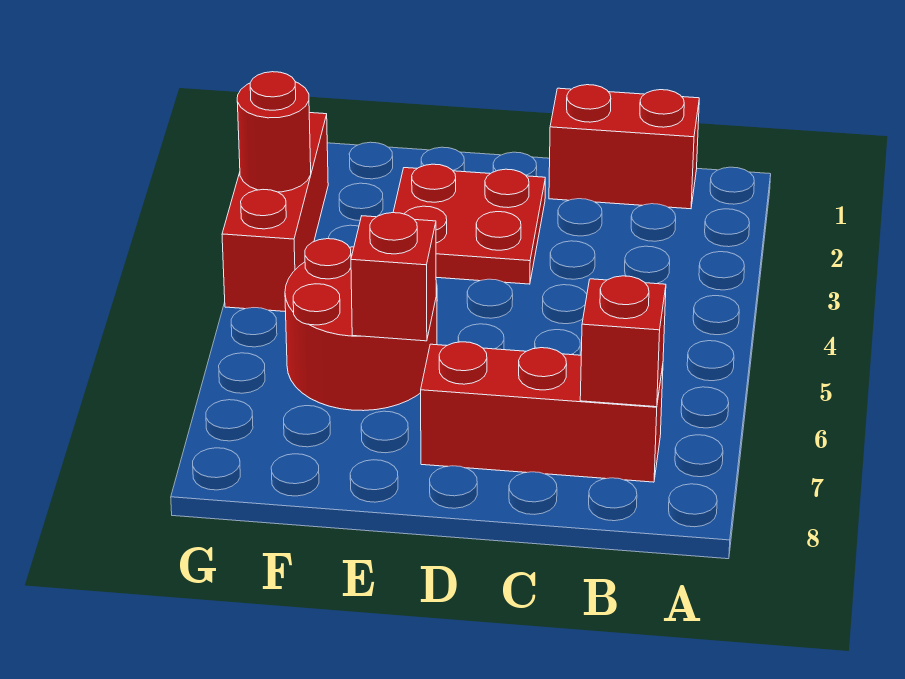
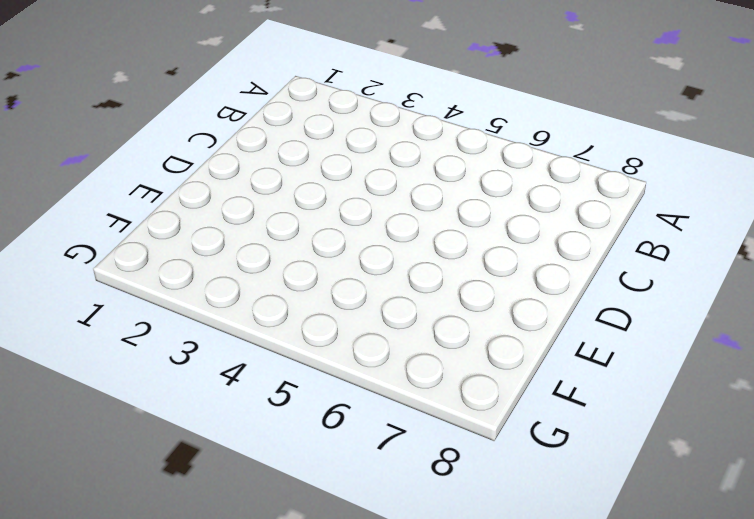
none -> red brick B1:C1 level 1
none -> red brick B7:D7 level 1

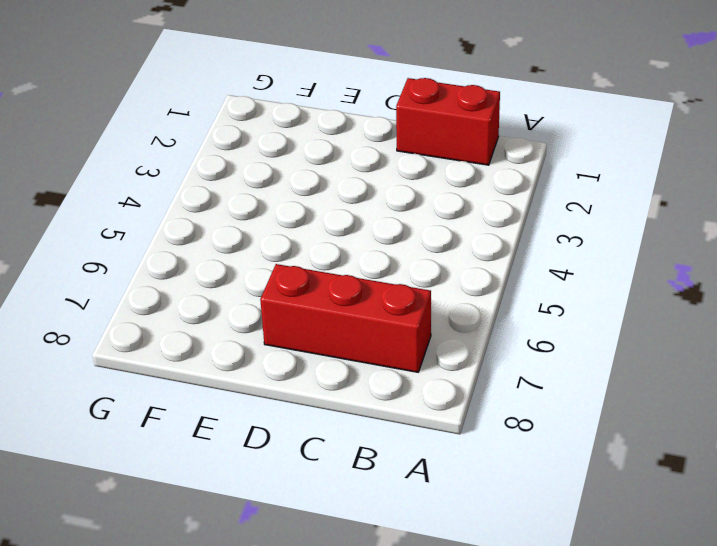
none -> red plate D2:E3 level 1
none -> red round brick E5:F6 level 1

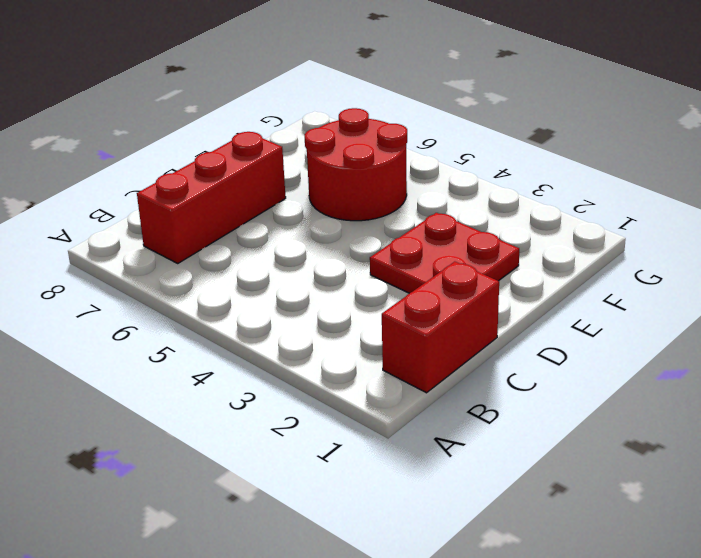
none -> red brick G2:G4 level 1
none -> red brick B7 level 2

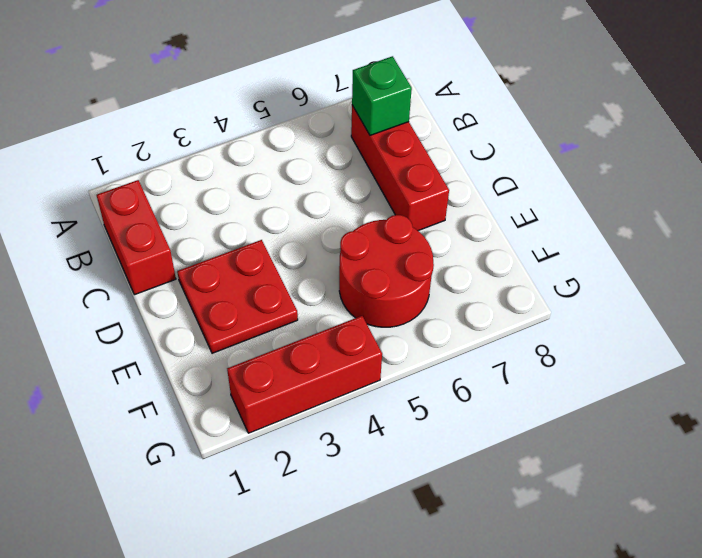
green brick B7 level 2 -> red brick B7 level 2
none -> red brick E6 level 2
none -> red round brick G3 level 2

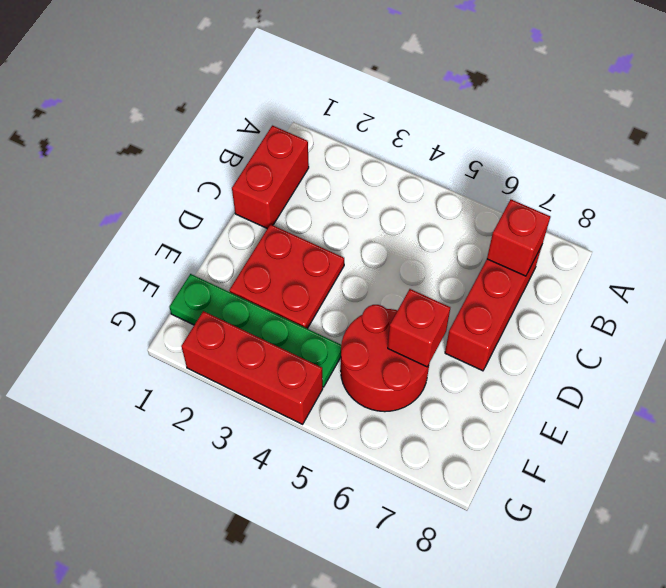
green plate F1:F4 level 1 -> none
none -> red round brick G3 level 2

